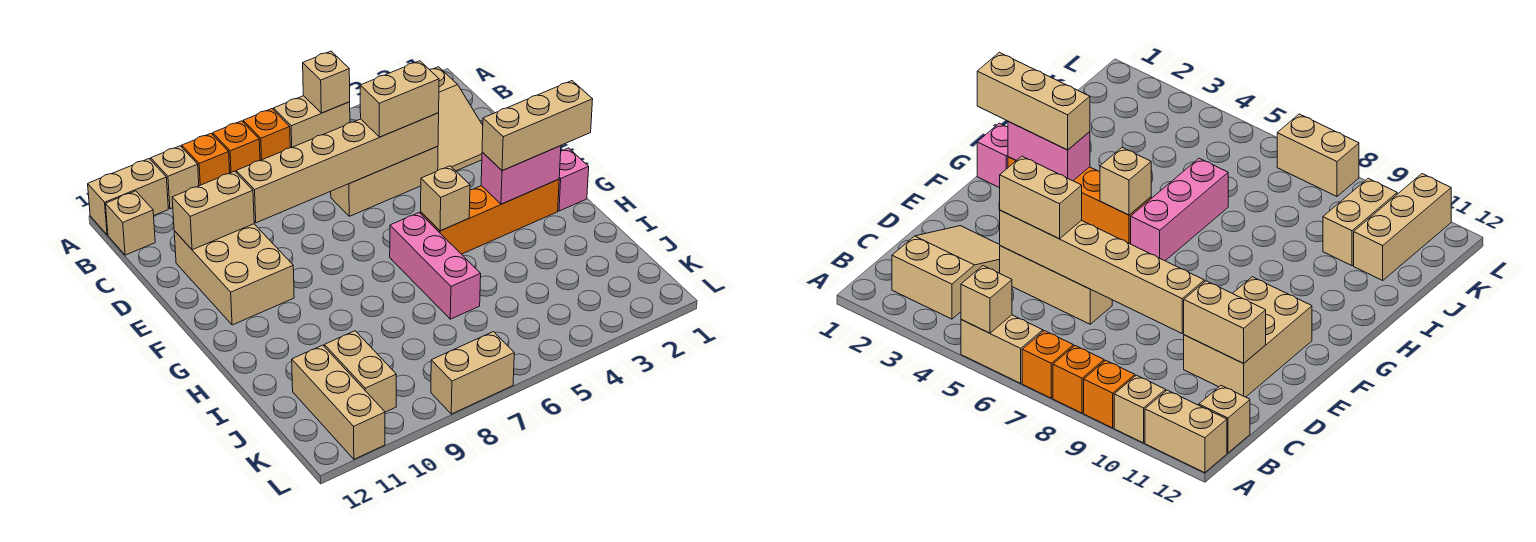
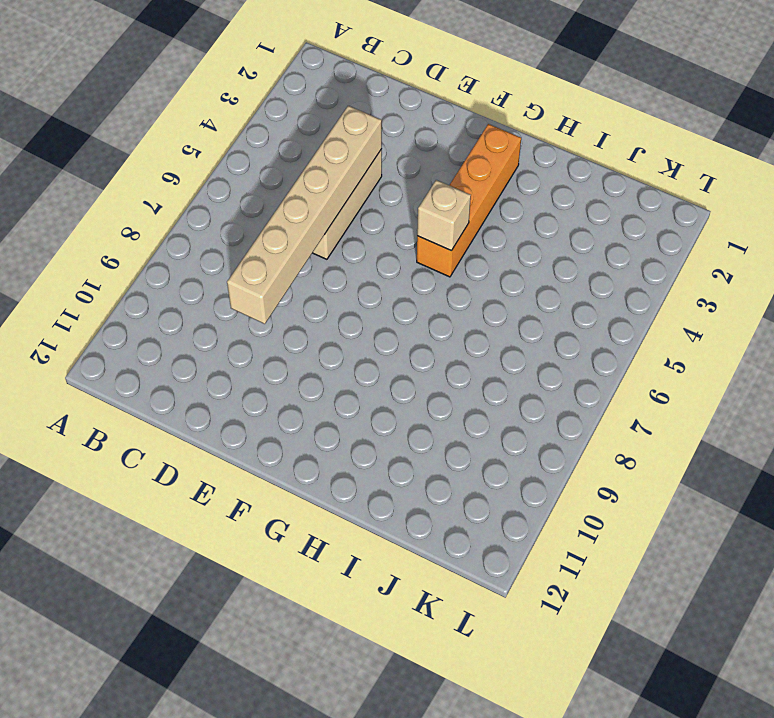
none -> tan brick A5:A6 level 1
none -> orange brick A7 level 1
none -> orange brick A8 level 1

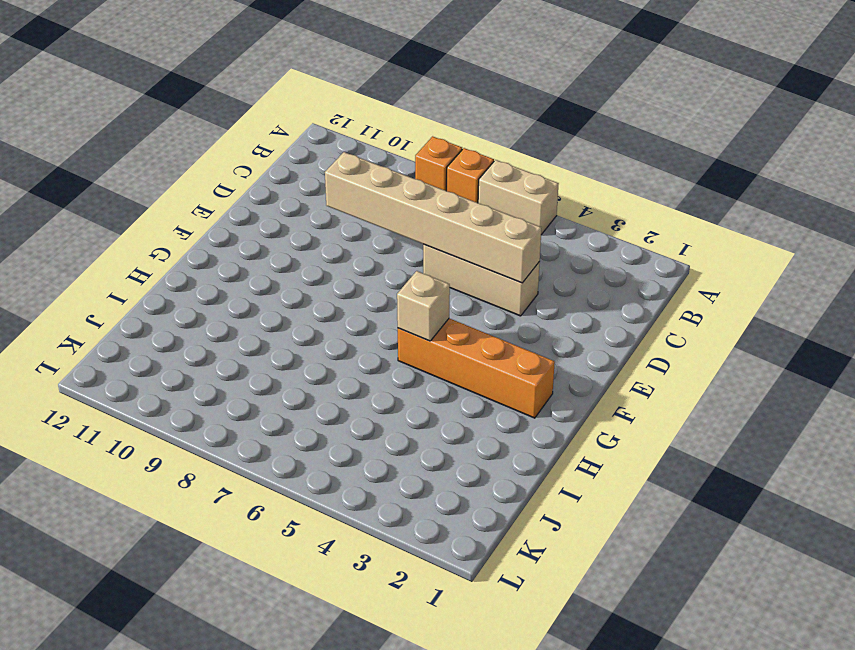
none -> orange brick A9 level 1
none -> tan brick A10 level 1
none -> tan brick A11:A12 level 1

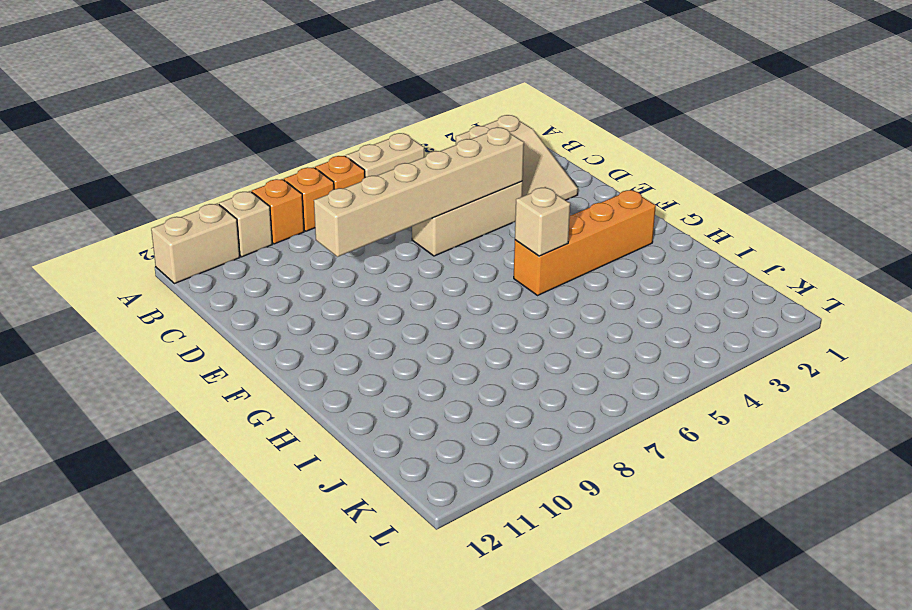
none -> tan brick B12 level 1
none -> tan brick D10:F11 level 1
none -> pink brick G1 level 1

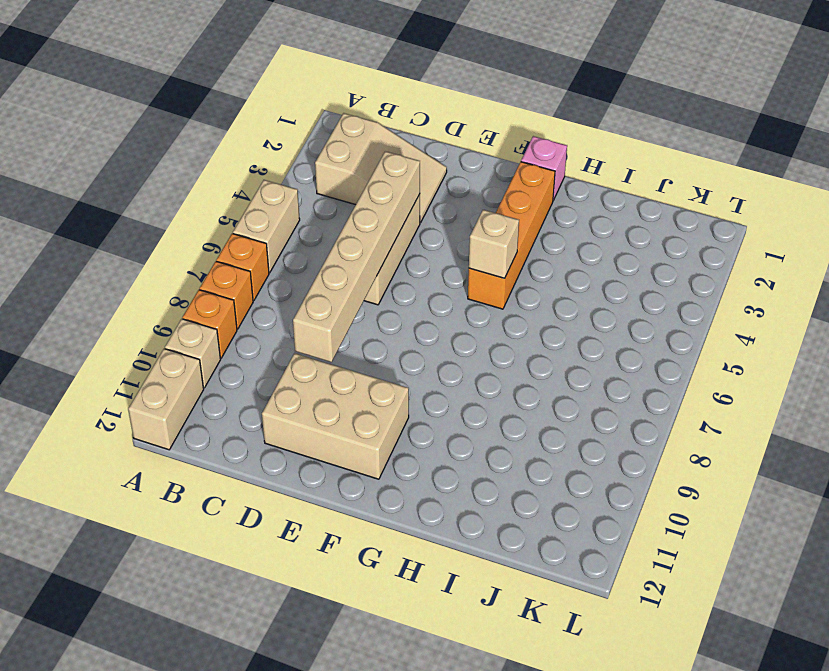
none -> tan brick B12 level 1
none -> pink brick G6:I6 level 1
none -> tan brick J10:K10 level 1

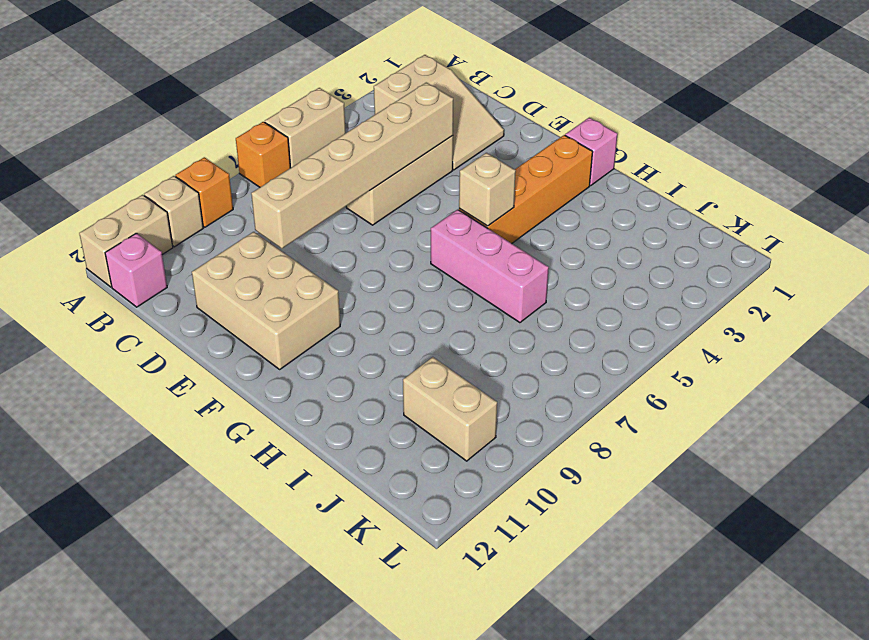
pink brick B12 level 1 -> tan brick B12 level 1
none -> orange brick A8 level 1
none -> tan brick J11:L11 level 1
none -> tan brick L7:L8 level 1

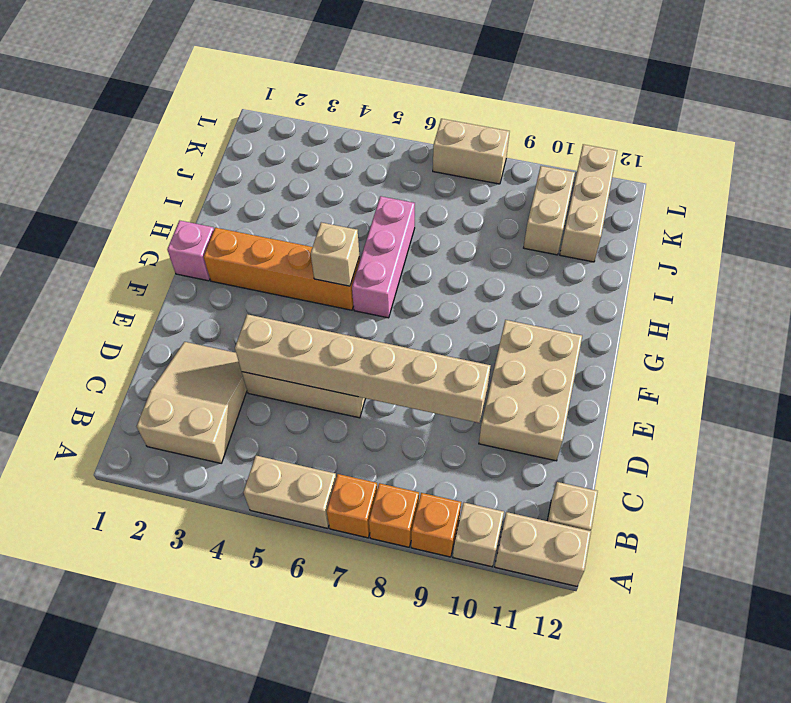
none -> tan brick A5 level 2
none -> tan brick D10:D11 level 2
none -> pink brick G2:G3 level 2

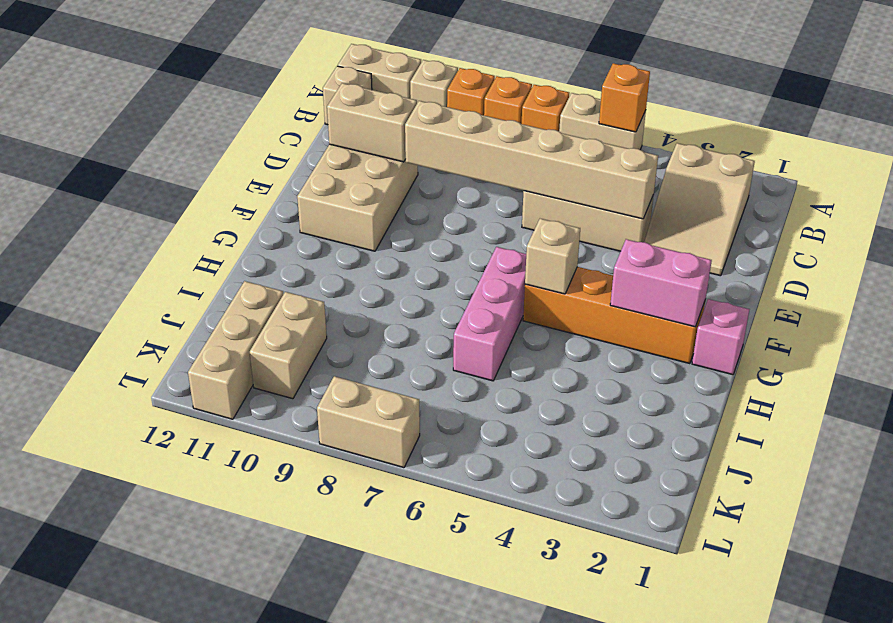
orange brick A5 level 2 -> tan brick A5 level 2
none -> tan brick D4:D5 level 3
none -> tan brick G1:G3 level 3

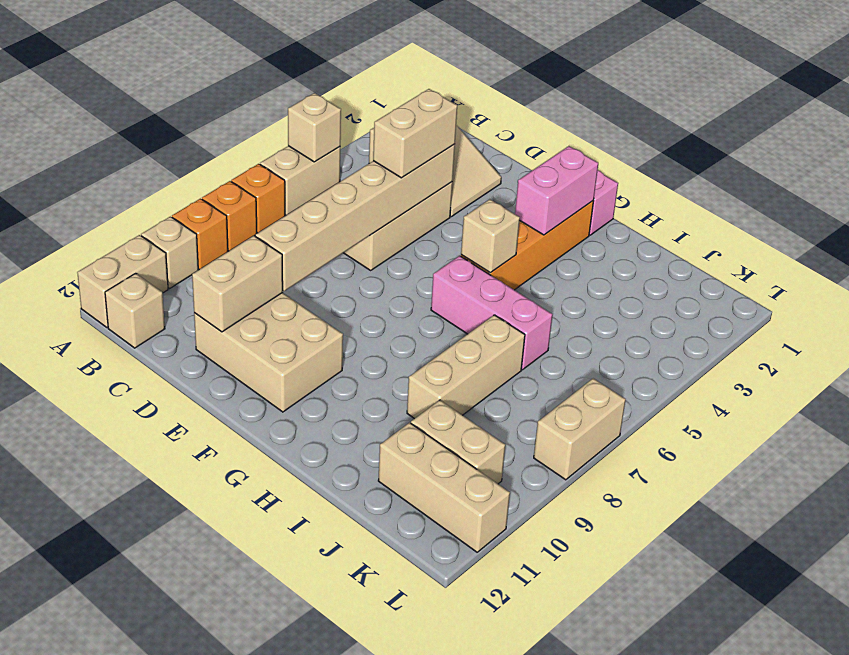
tan brick I7:I9 level 1 -> tan brick G1:G3 level 3

